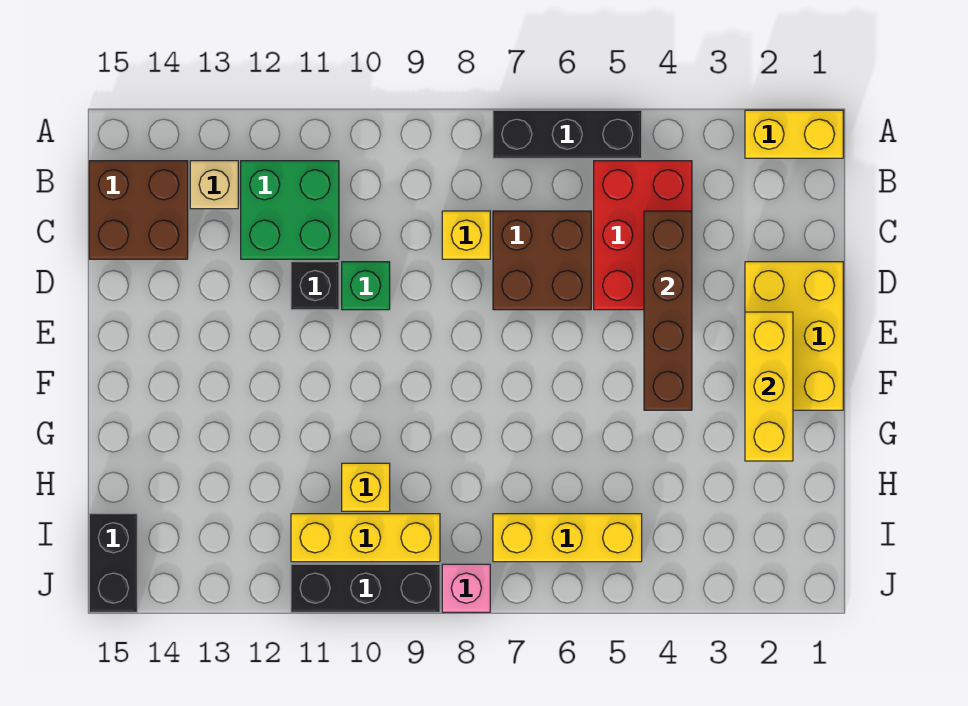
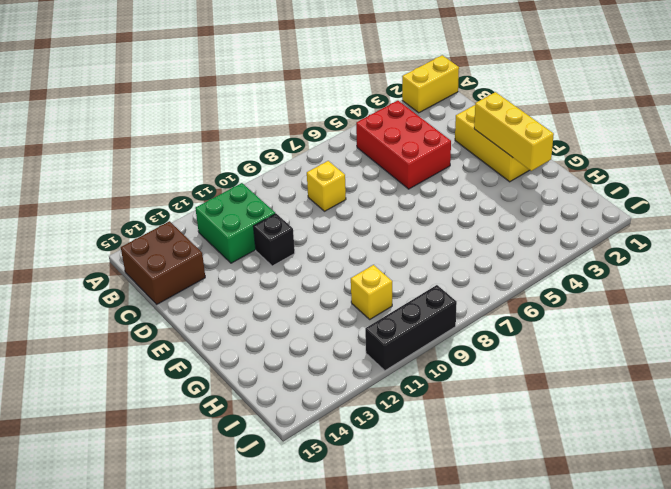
none -> black brick A5:A7 level 1
none -> tan brick B13 level 1
none -> brown brick C6:D7 level 1

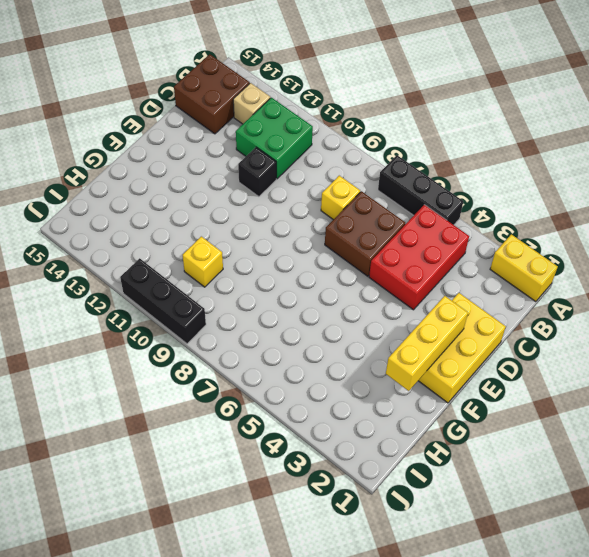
none -> green brick D10 level 1
none -> yellow brick I5:I7 level 1
none -> yellow brick I9:I11 level 1

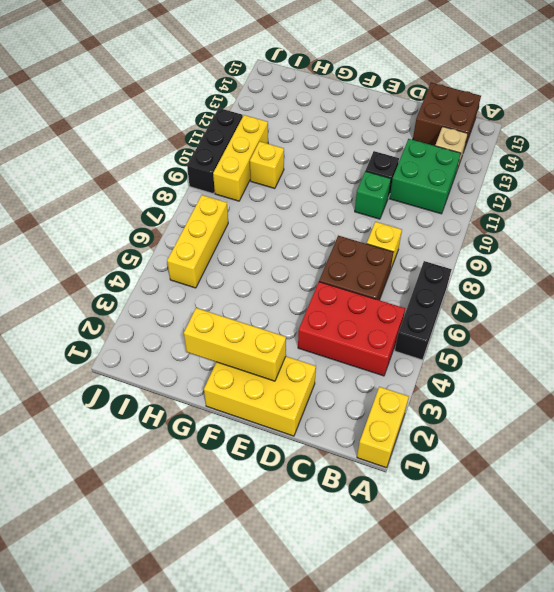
none -> black brick I15:J15 level 1
none -> pink brick J8 level 1
none -> brown brick C4:F4 level 2

